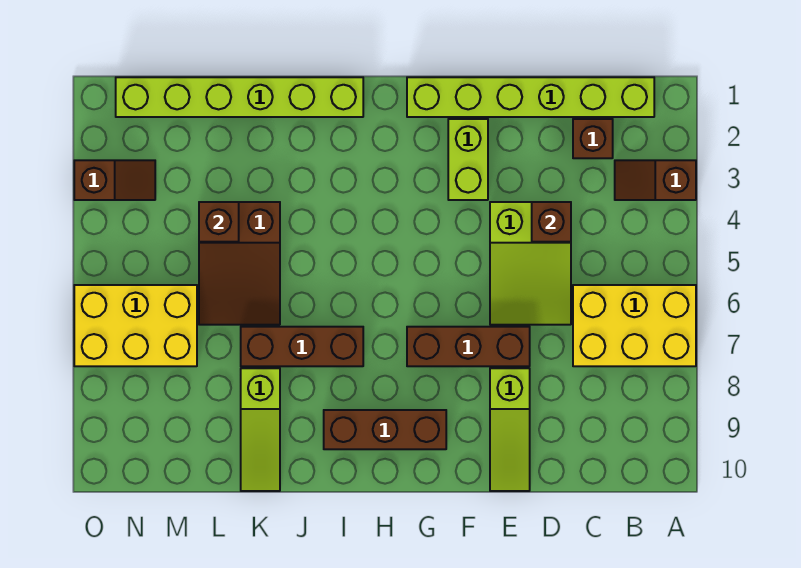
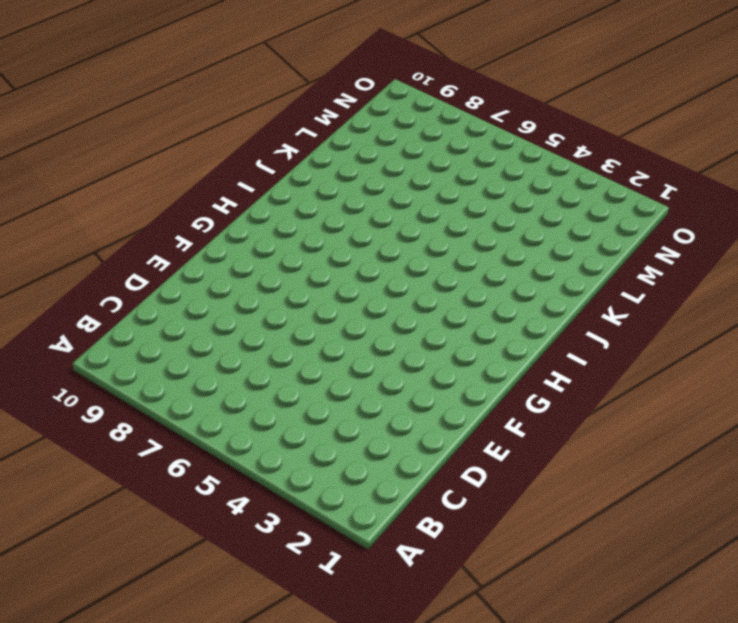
none -> brown slope A3:B3 level 1 top A
none -> yellow brick A6:C7 level 1
none -> lime brick B1:G1 level 1

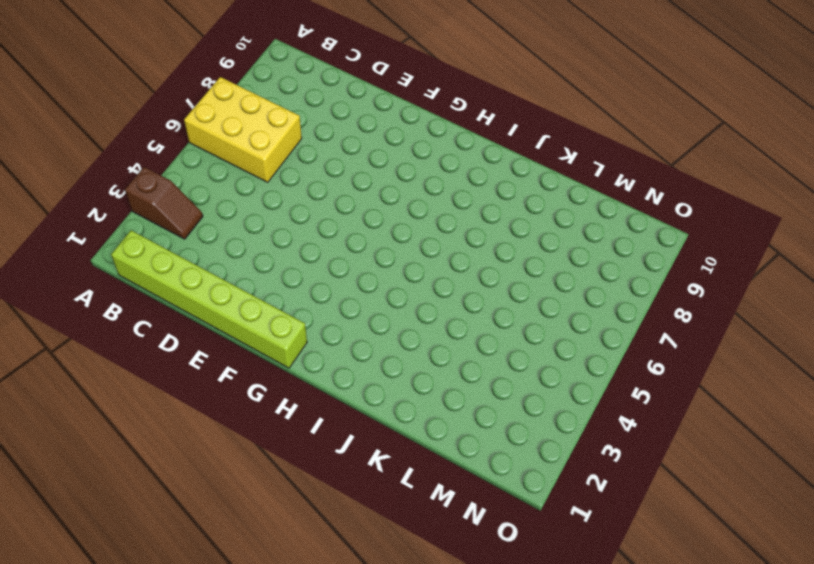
none -> brown brick C2 level 1
none -> lime slope D4:E6 level 1 top 4
none -> brown brick E7:G7 level 1

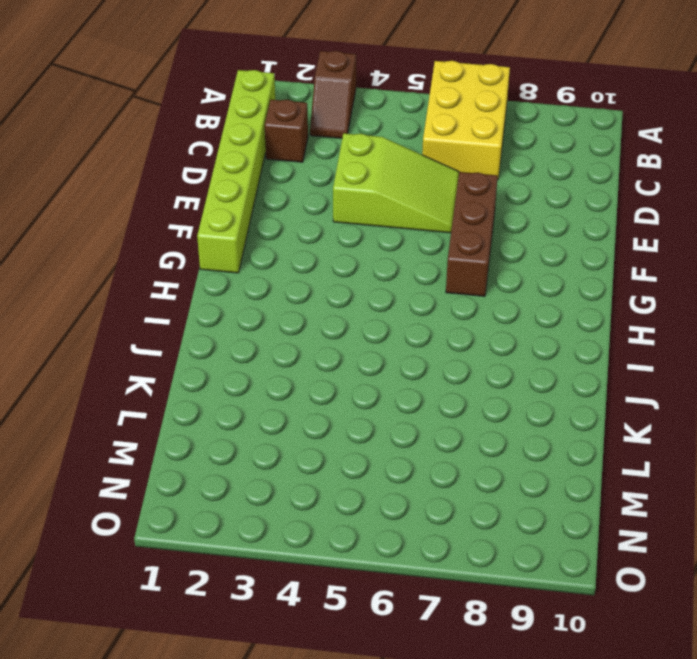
none -> lime slope E8:E10 level 1 top 8
none -> lime brick F2:F3 level 1
none -> brown brick G9:I9 level 1

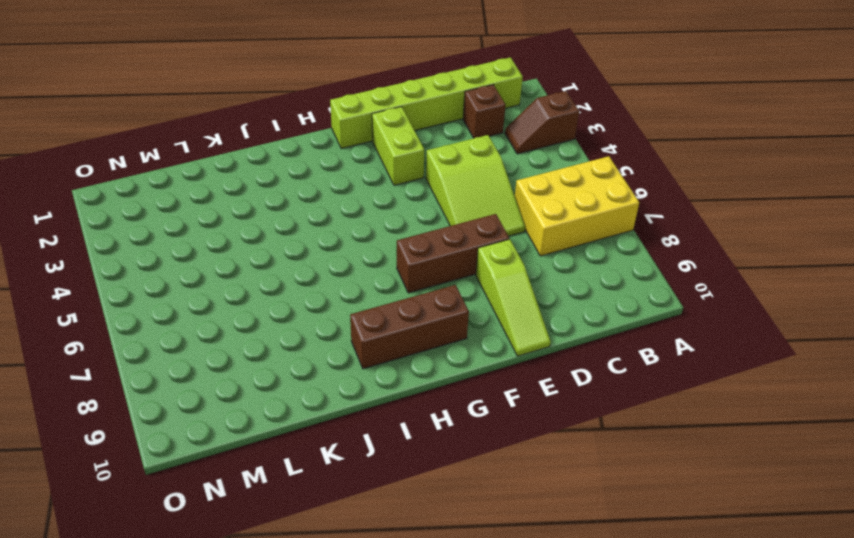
none -> lime brick I1:N1 level 1
none -> brown brick I7:K7 level 1
none -> brown slope K4:L6 level 1 top 4

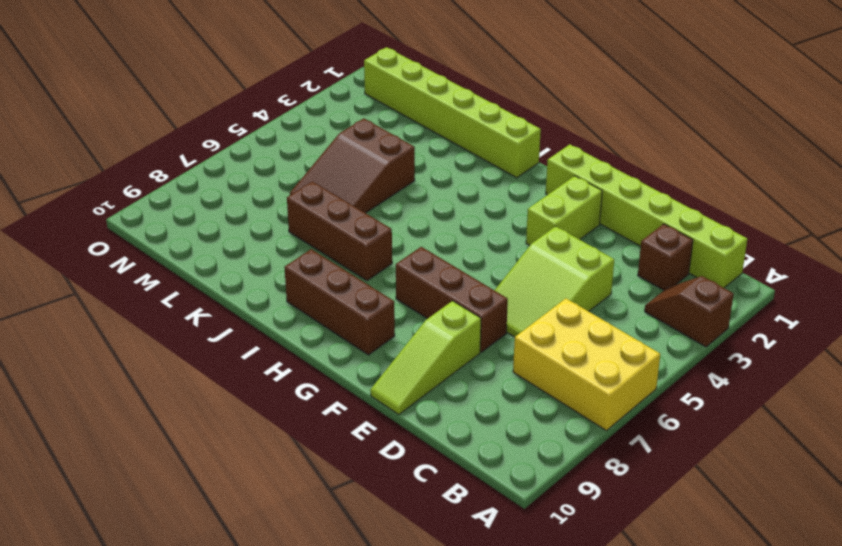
none -> lime slope K8:K10 level 1 top 8
none -> yellow brick M6:O7 level 1
none -> brown slope N3:O3 level 1 top O

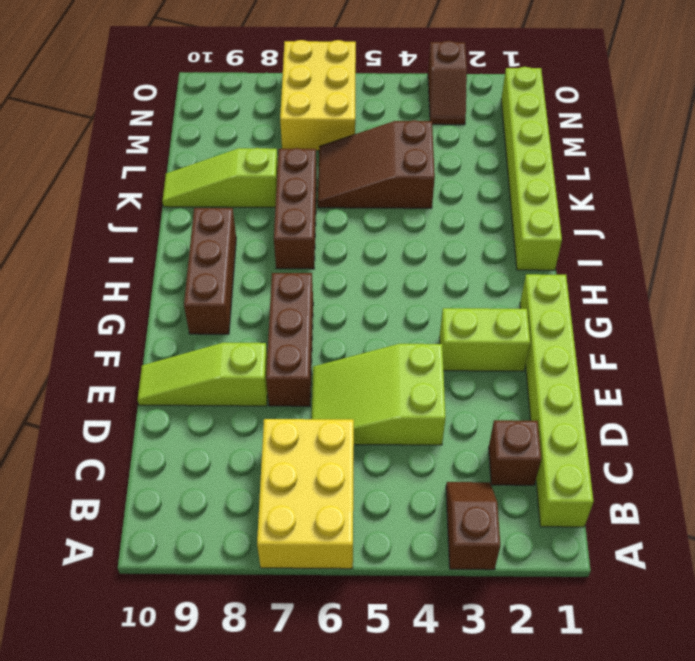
none -> brown brick D4 level 2
none -> brown brick L4 level 2

